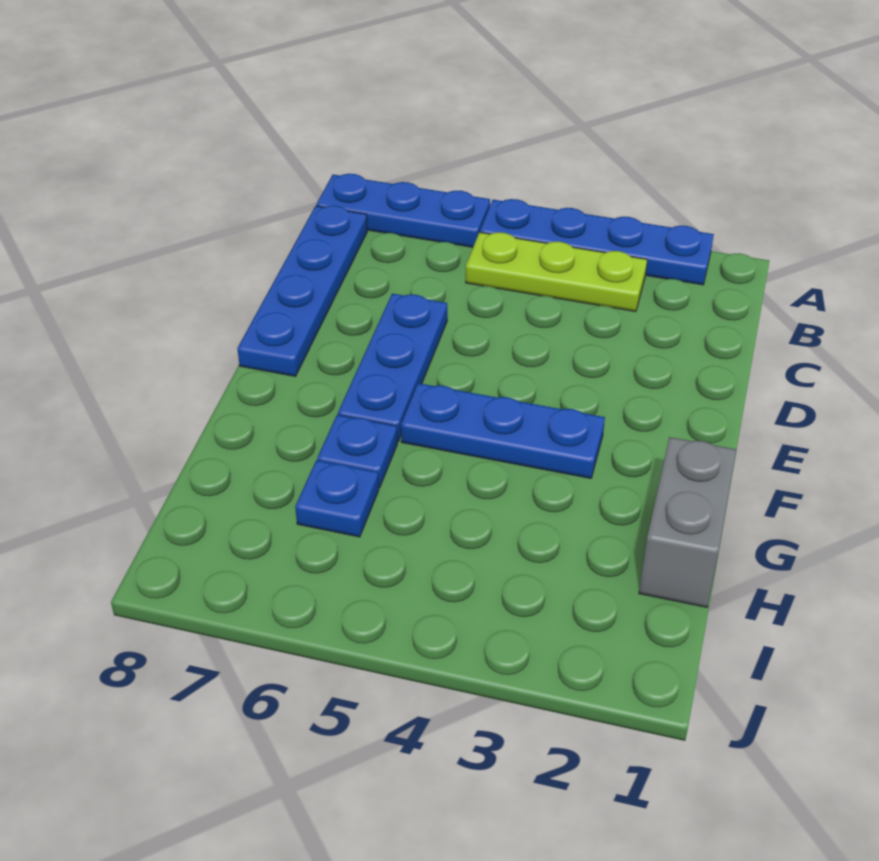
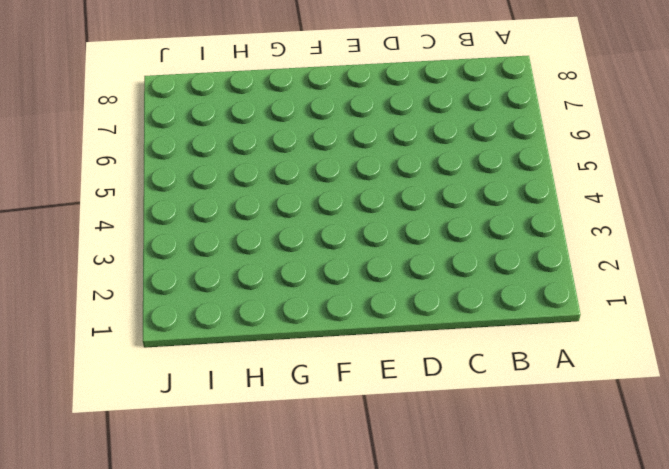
none -> blue plate A2:A5 level 1
none -> blue plate A6:A8 level 1

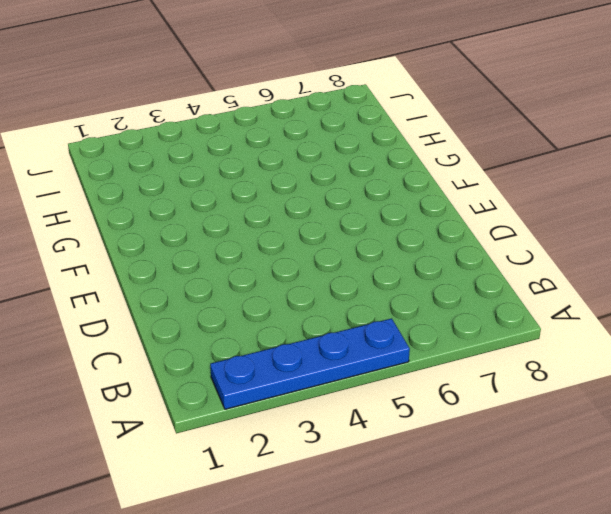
none -> blue plate A6:A8 level 1
none -> lime plate B3:B5 level 1

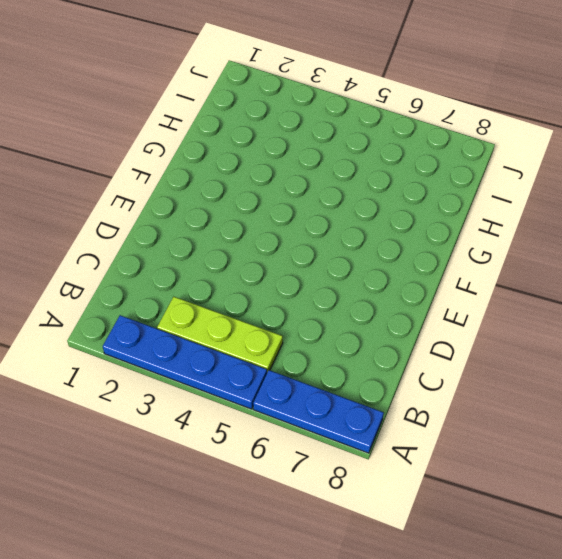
none -> blue plate B8:E8 level 1
none -> blue plate D6:F6 level 1

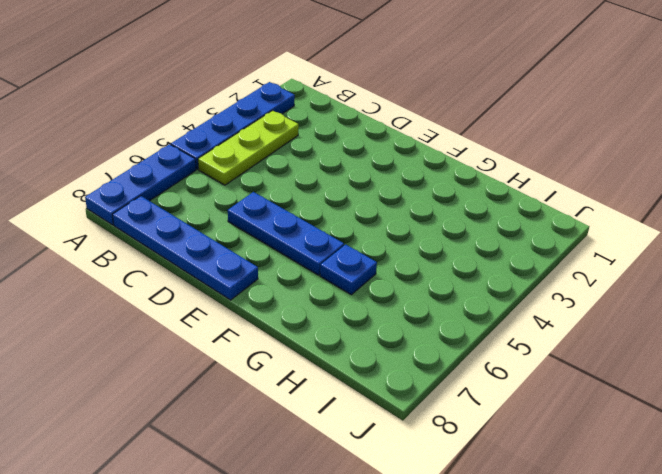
none -> blue plate F3:F5 level 1
none -> grey brick G1:H1 level 1

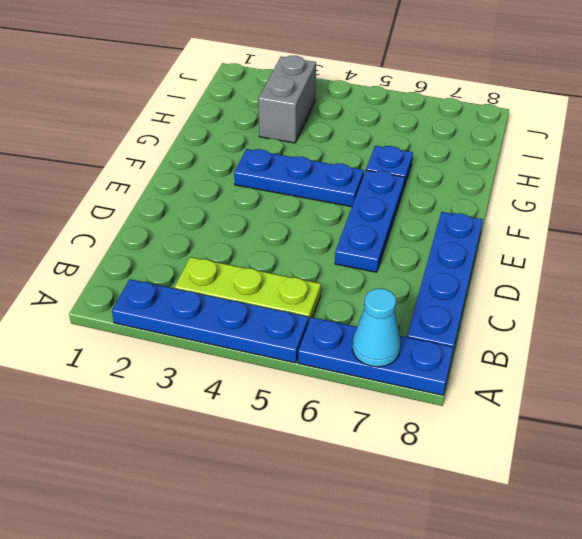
cyan cone A7 level 2 -> none
grey brick H3:I3 level 1 -> grey brick G1:H1 level 1
none -> blue plate H6 level 1

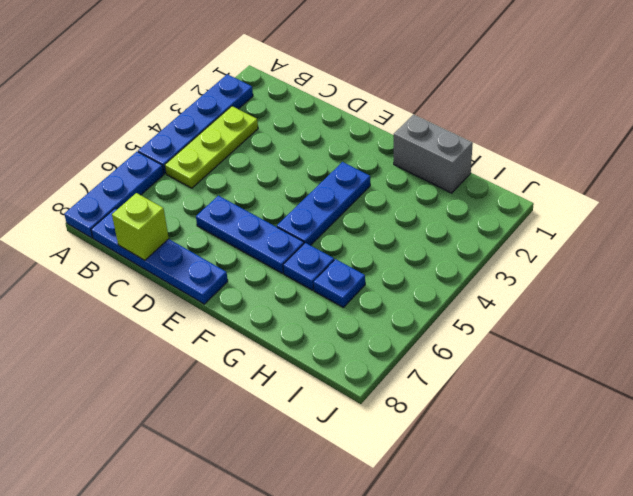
lime brick C8 level 2 -> none

